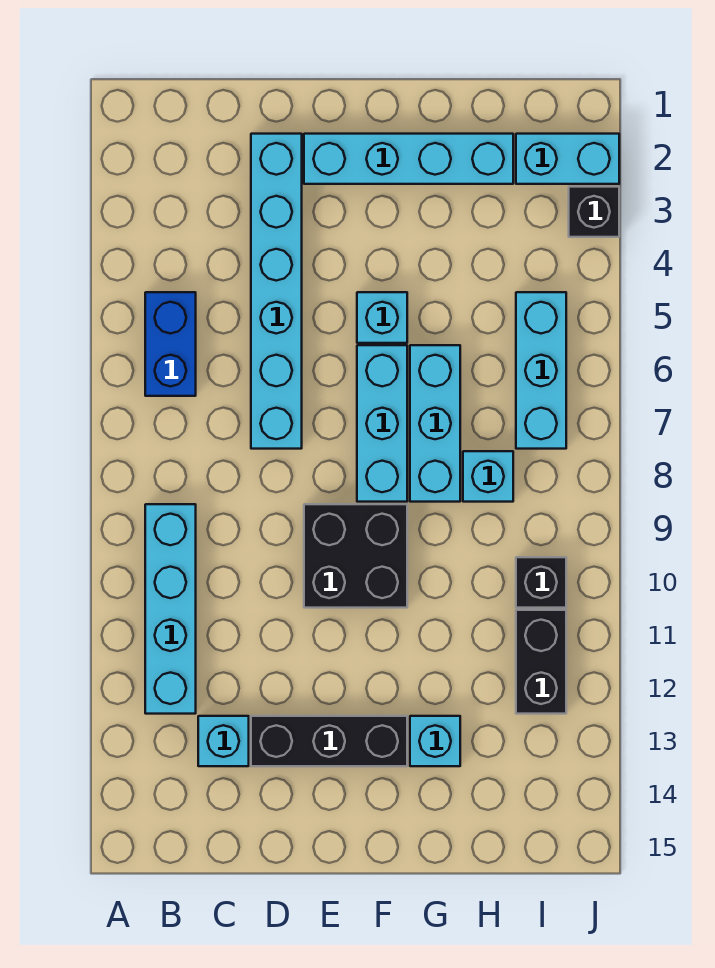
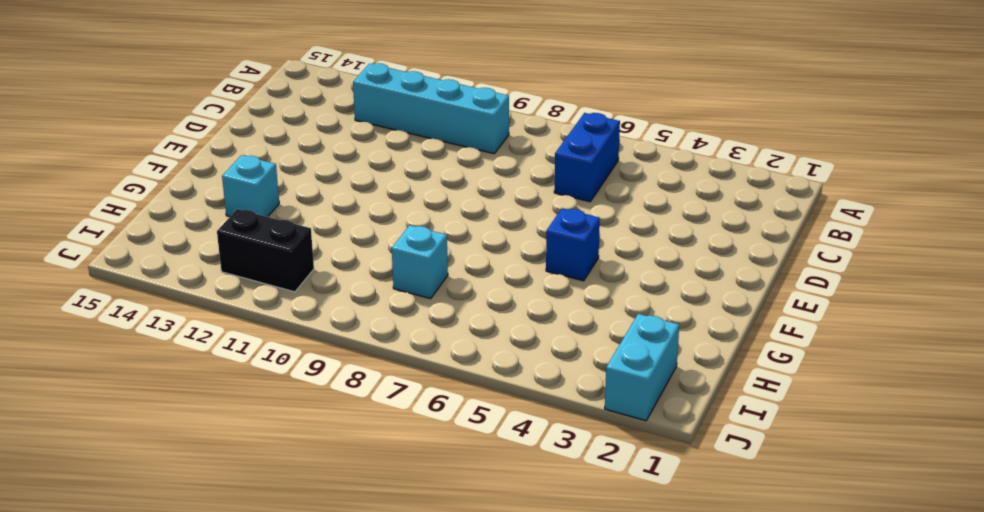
blue brick B6:C6 level 1 -> blue brick B5:B6 level 1
blue brick F5 level 1 -> cyan brick F5 level 1
none -> cyan brick C13 level 1
none -> cyan brick D2:D7 level 1
none -> black brick D13:F13 level 1

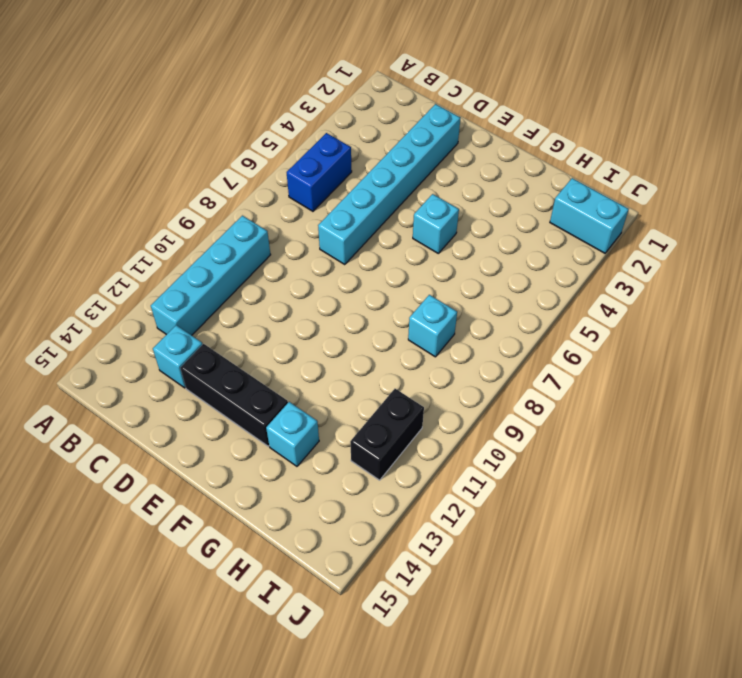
none -> cyan brick E2:H2 level 1
none -> black brick E9:F10 level 1
none -> cyan brick F6:F8 level 1

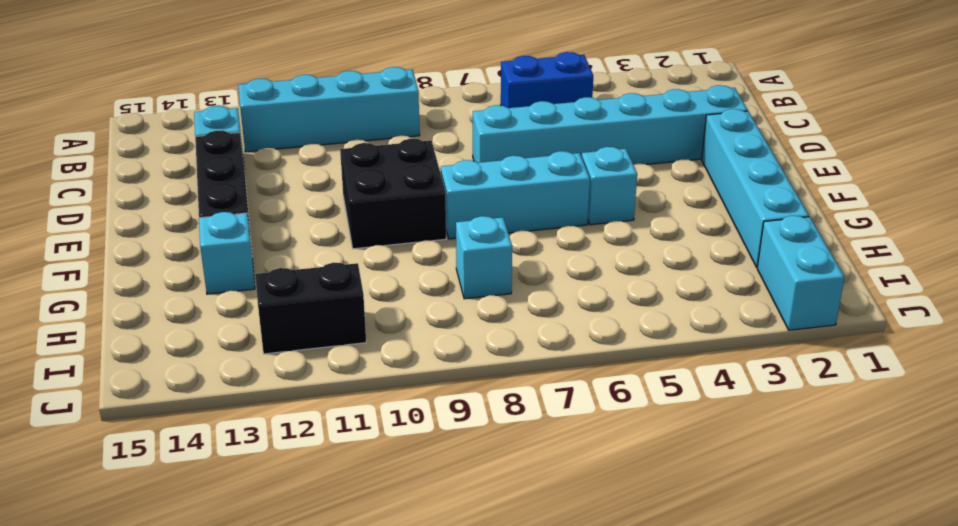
none -> cyan brick G6:G8 level 1
none -> cyan brick I5:I7 level 1
none -> black brick I10 level 1

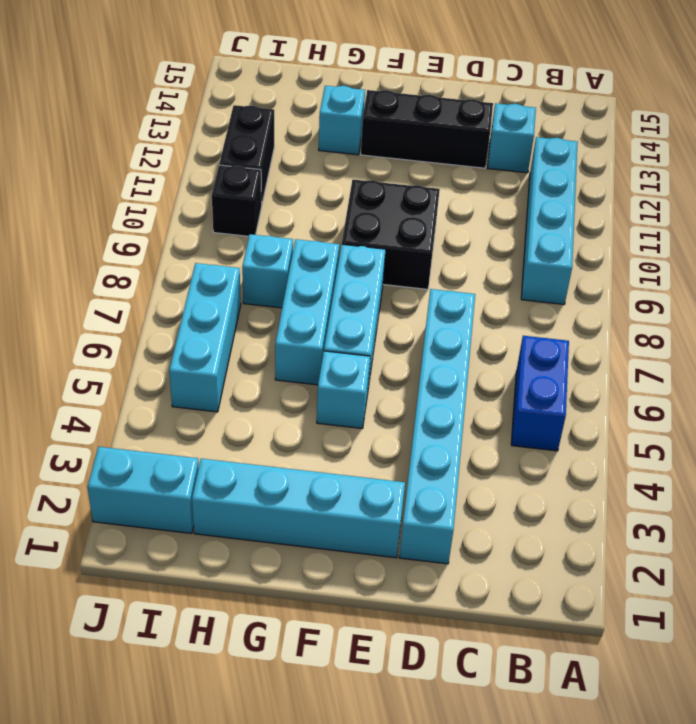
none -> black brick J3 level 1

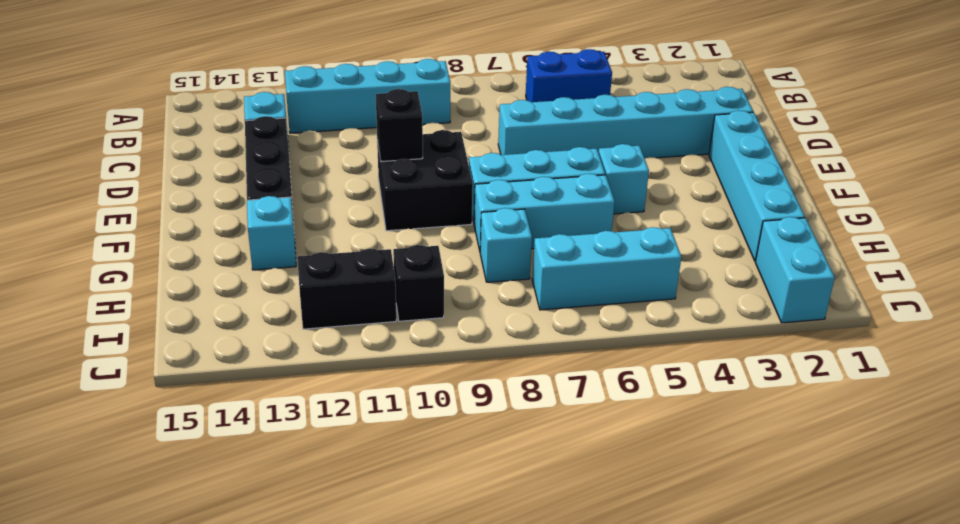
black brick E10 level 2 -> black brick J3 level 1

